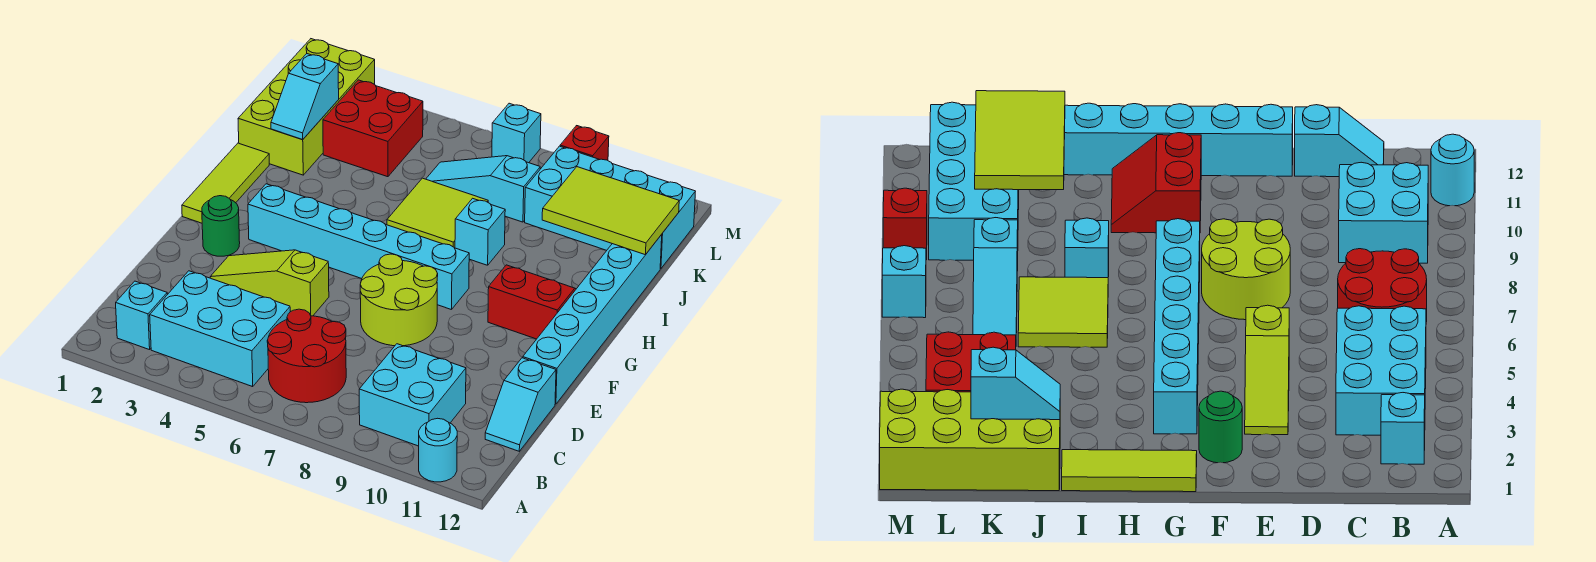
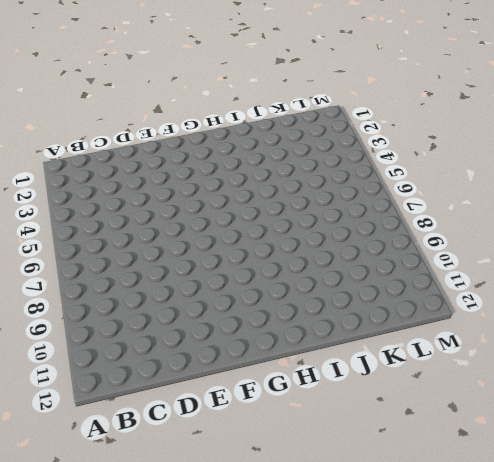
none -> cyan round brick A11 level 1
none -> cyan brick B2 level 1
none -> cyan brick B3:C5 level 1

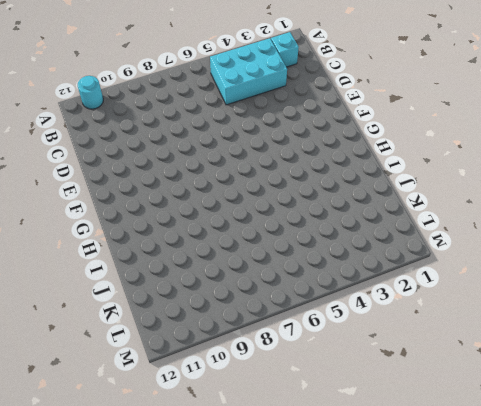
none -> red round brick B6:C7 level 1
none -> cyan brick B9:C10 level 1
none -> cyan slope C12:D12 level 1 top D

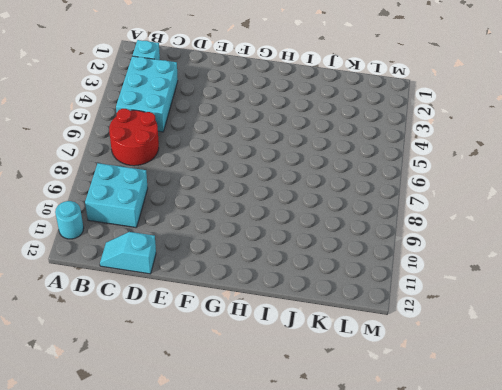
none -> lime slope E3:E5 level 1 top 5
none -> lime round brick E7:F8 level 1
none -> cyan brick E12:J12 level 1

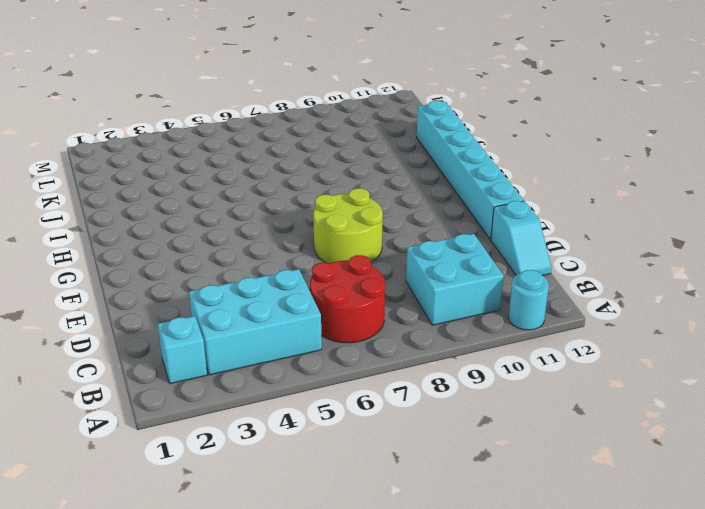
none -> lime slope E3:E5 level 1 top 5
none -> green round brick F2 level 1
none -> lime tile G1:I1 level 1

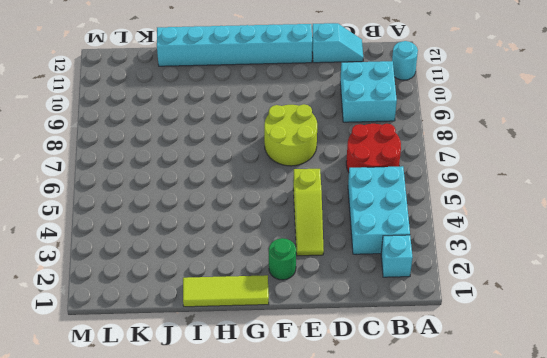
none -> cyan brick G3:G8 level 1
none -> red slope G10:H11 level 1 top G
none -> lime tile I6:J7 level 1

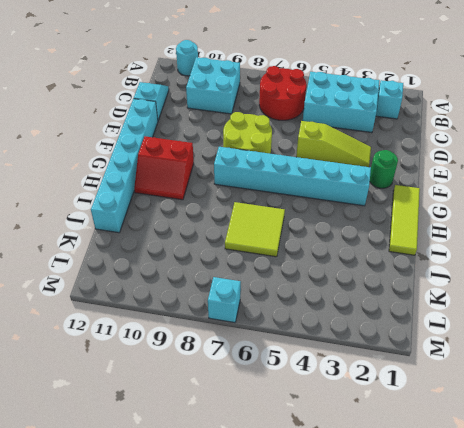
none -> cyan brick I8 level 1
none -> lime brick J1:M2 level 1
none -> red brick K3:L4 level 1

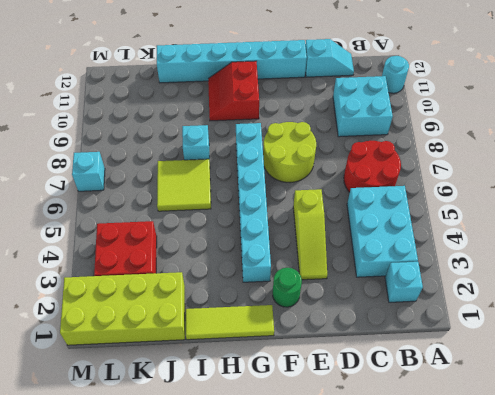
none -> cyan slope K6:K8 level 1 top 8
none -> cyan brick K9:L12 level 1
none -> red brick M9 level 1

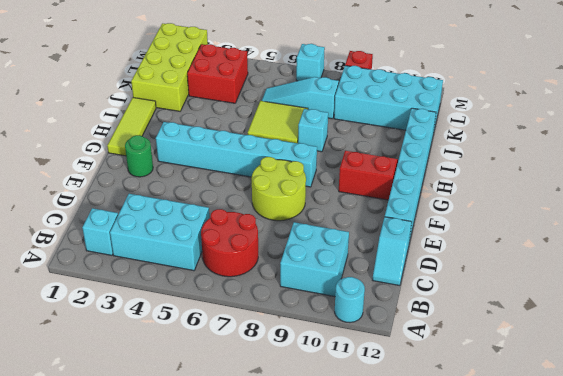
none -> lime slope E3:E5 level 1 top 5
none -> cyan slope J2:K2 level 2 top K
none -> lime tile J10:K12 level 2

